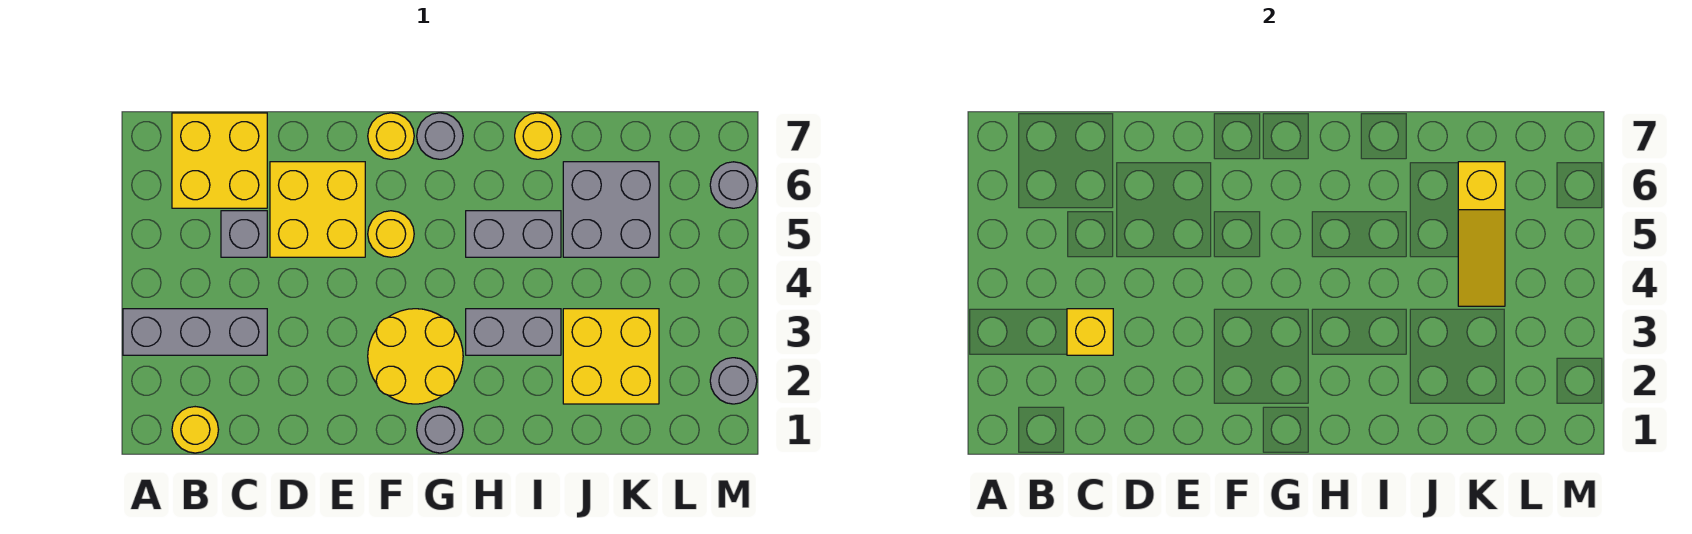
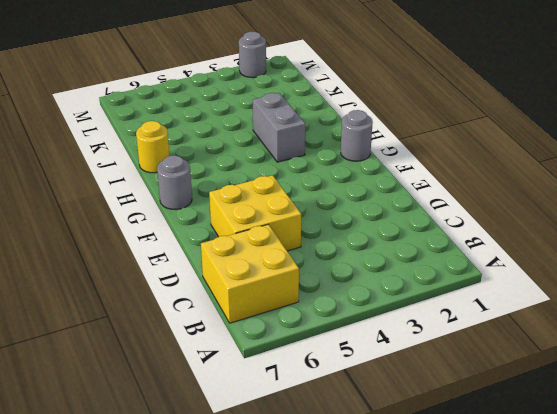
none -> grey brick A3:C3 level 1
none -> yellow round brick B1 level 1
none -> grey brick C5 level 1

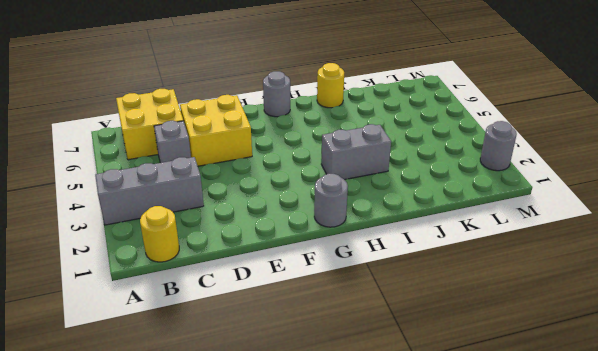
none -> yellow round brick F2:G3 level 1
none -> yellow round brick F5 level 1
none -> yellow round brick F7 level 1

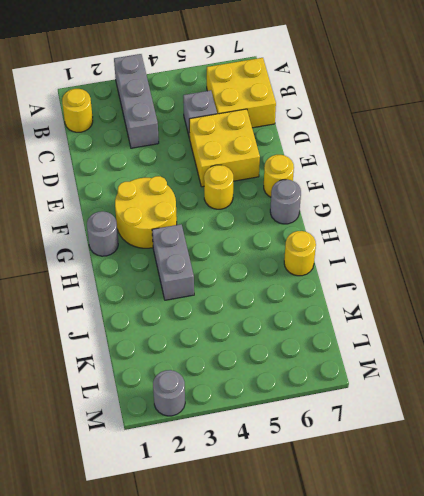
none -> grey brick H5:I5 level 1
none -> yellow brick J2:K3 level 1
none -> grey brick J5:K6 level 1

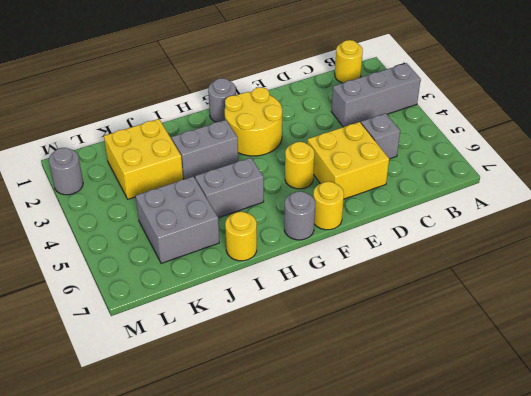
none -> yellow brick B6:C7 level 1
none -> grey round brick M6 level 1
none -> yellow brick C3 level 2

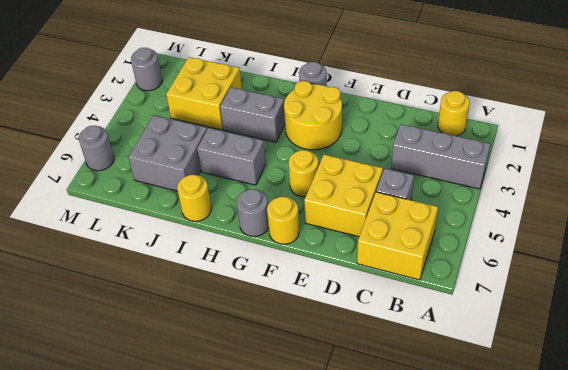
none -> yellow brick C3 level 2
none -> yellow slope K4:K6 level 2 top 6

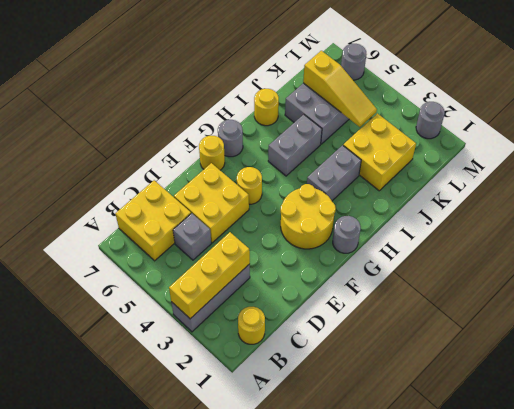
yellow brick A3:C3 level 2 -> yellow brick C3 level 2

